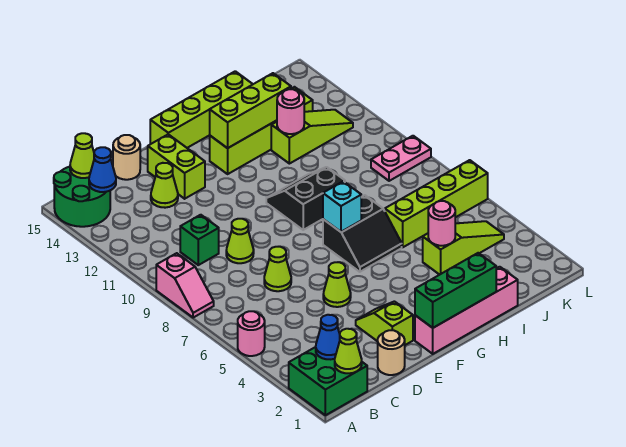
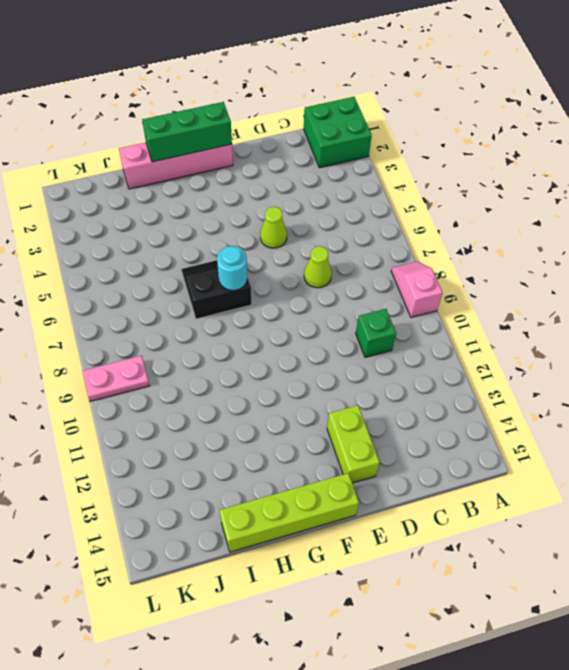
cyan round brick G7 level 2 -> cyan brick G7 level 2
none -> pink round brick A5 level 1
none -> green round brick A14:B15 level 1
none -> tan round brick D1 level 1
none -> lime cone D9 level 1

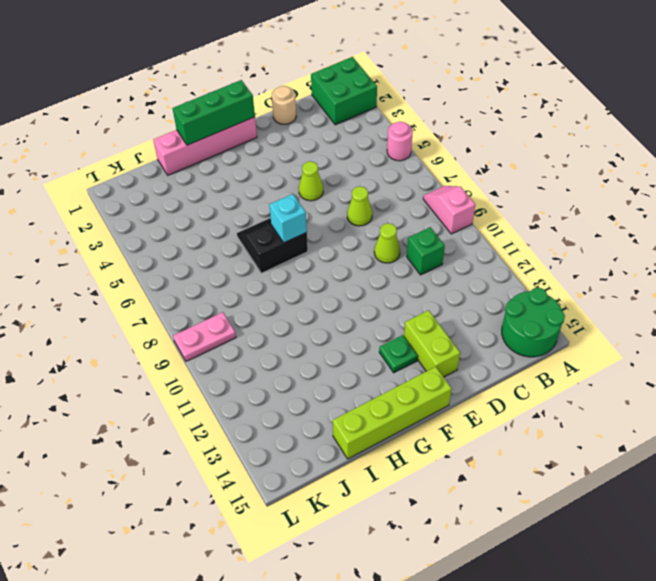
green plate F13 level 1 -> none
none -> lime cone D13 level 1
none -> tan round brick D15 level 1
none -> lime slope E2:E3 level 1 top 2
none -> black slope G9:H10 level 1 top 9

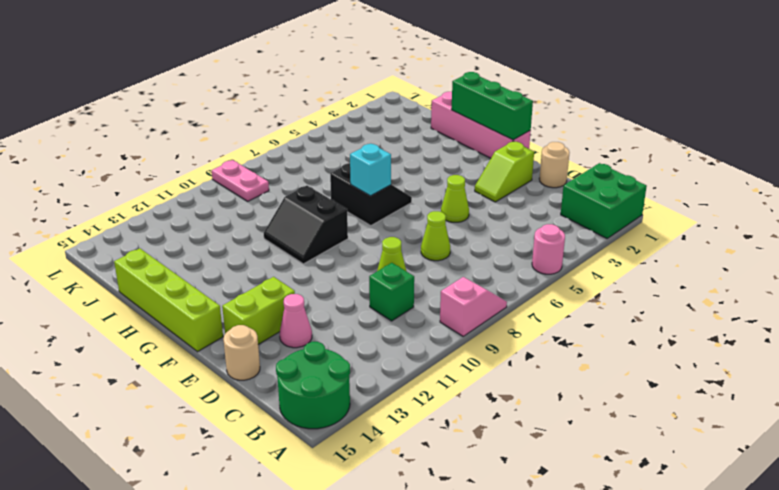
pink cone D13 level 1 -> lime cone D13 level 1
none -> lime brick G13:J13 level 1
none -> lime slope I4:K4 level 1 top I
none -> lime brick I6:L6 level 1
none -> lime slope I12:K12 level 1 top I

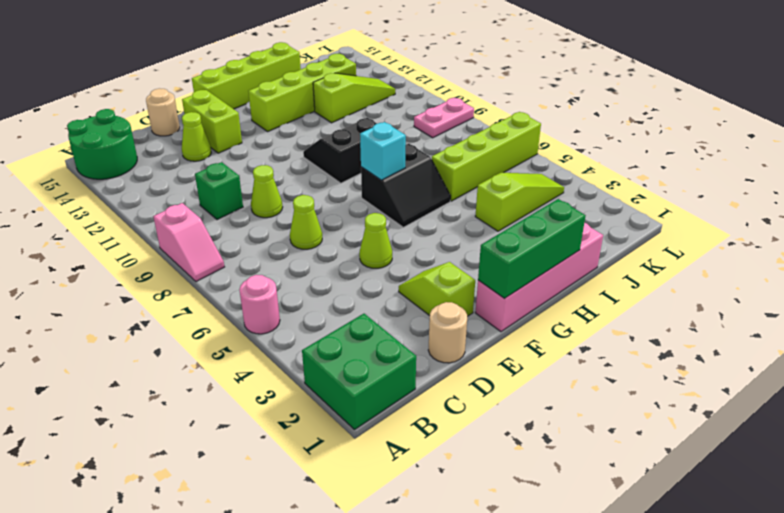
none -> lime cone B1 level 2
none -> blue cone B2 level 2
none -> blue cone B14 level 2
none -> lime cone B15 level 2

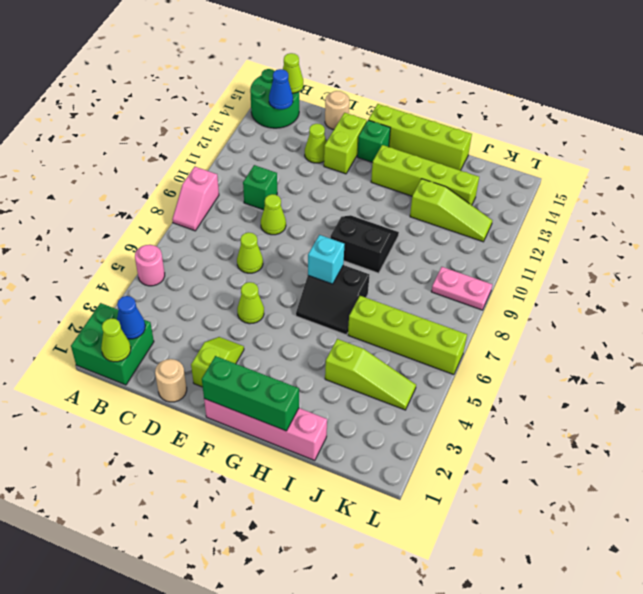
green brick F14 level 1 -> none
none -> lime brick G13:I13 level 2
none -> pink round brick I4 level 2
none -> pink round brick I12 level 2

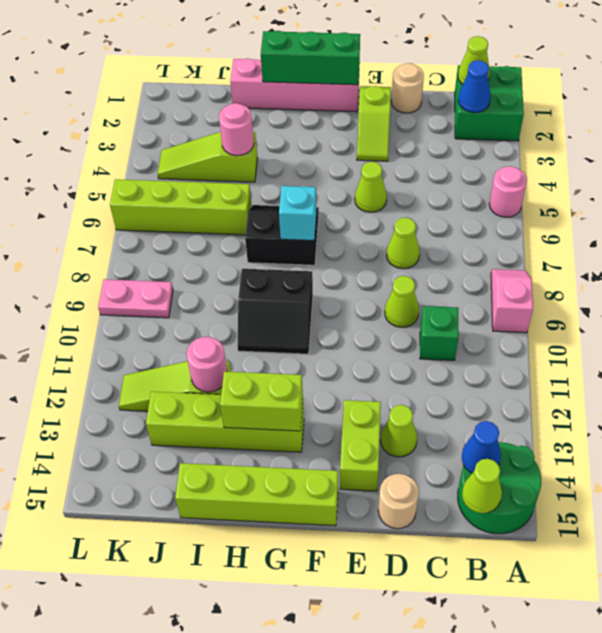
lime brick G13:H13 level 2 -> lime brick G13:I13 level 2

